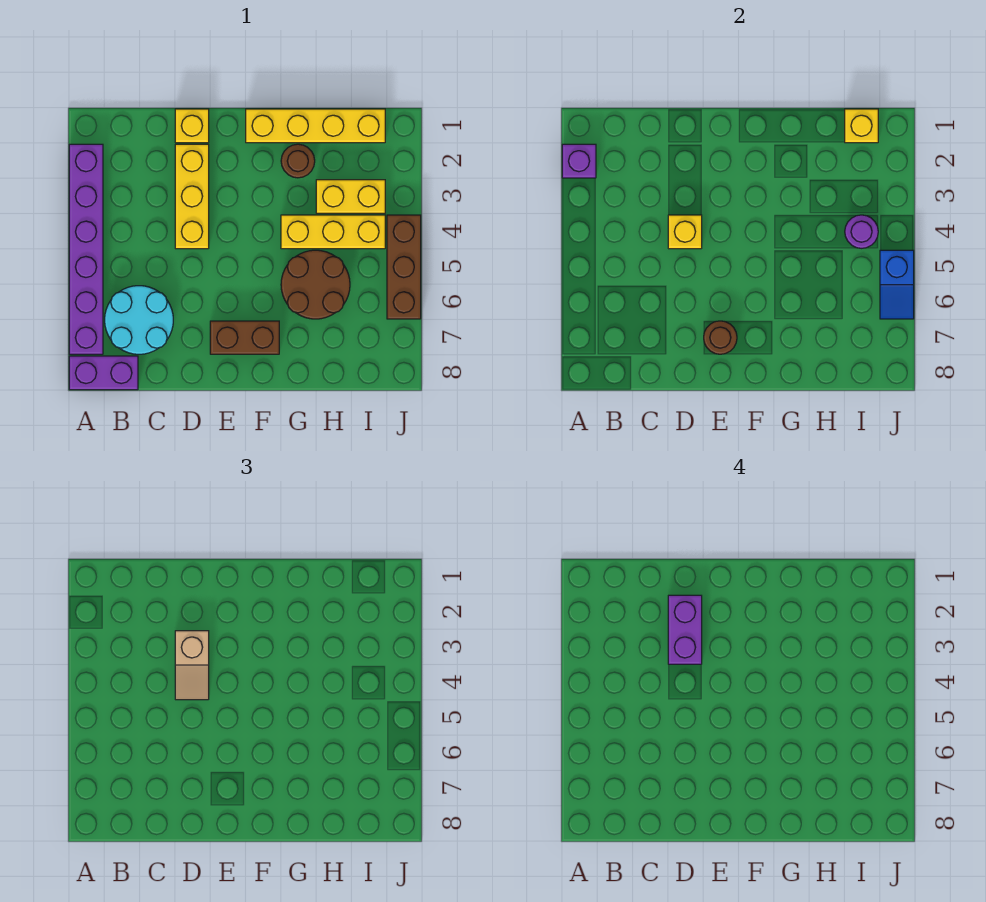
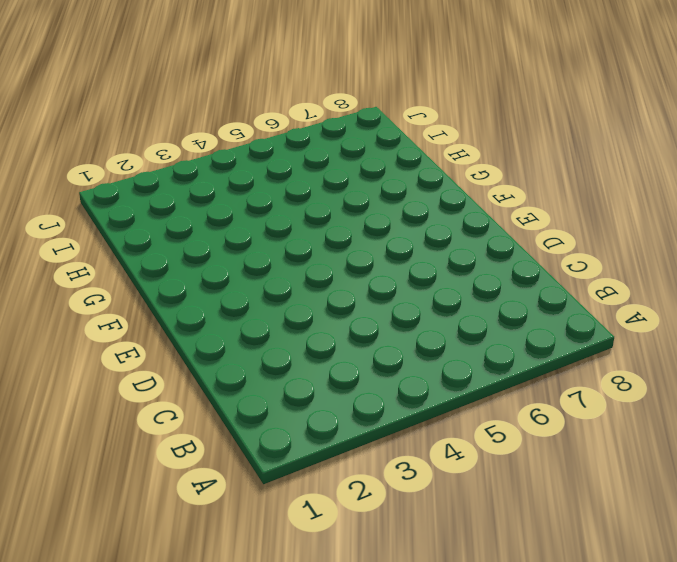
none -> purple brick A2:A7 level 1
none -> purple brick A8:B8 level 1
none -> cyan round brick B6:C7 level 1

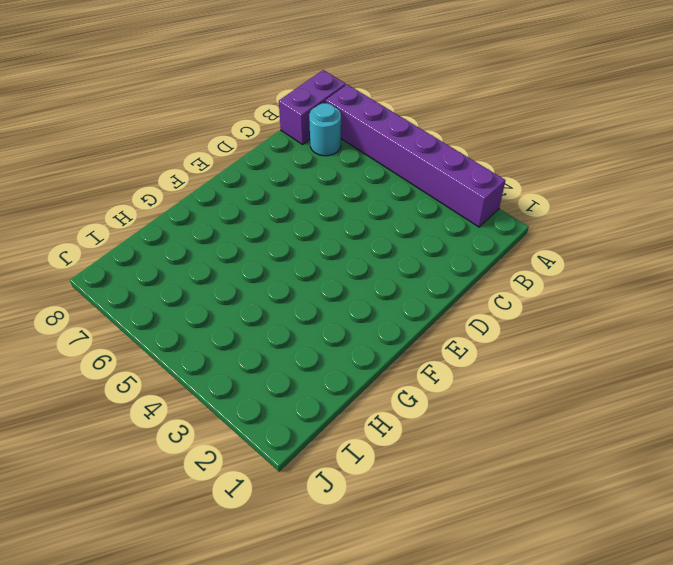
cyan round brick B7 level 1 -> cyan round brick B6:C7 level 1
none -> yellow brick D1 level 1
none -> yellow brick D2:D4 level 1
none -> brown brick E7:F7 level 1

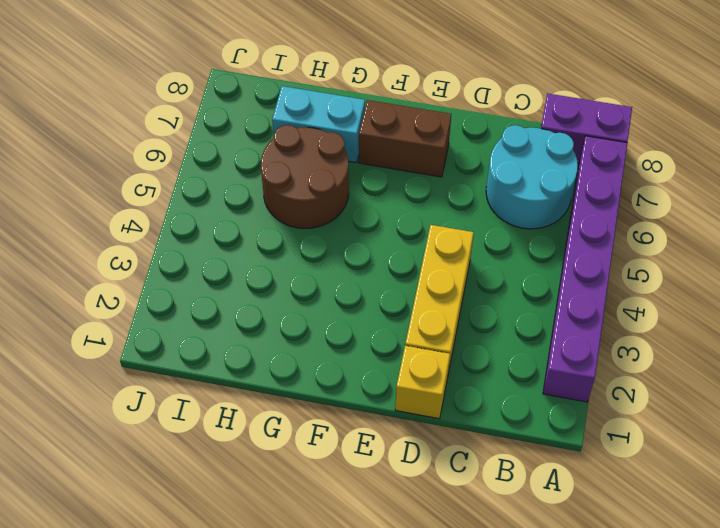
cyan brick G7:H7 level 1 -> none
none -> yellow brick F1:I1 level 1
none -> brown round brick G2 level 1
none -> yellow brick G4:I4 level 1

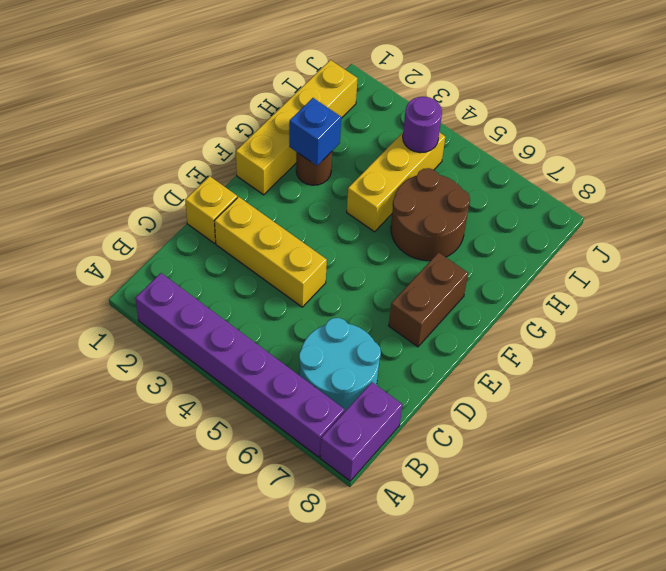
blue brick G2 level 2 -> none
none -> yellow brick H3:I3 level 1
none -> brown brick J4:J6 level 1
none -> purple brick A2 level 2

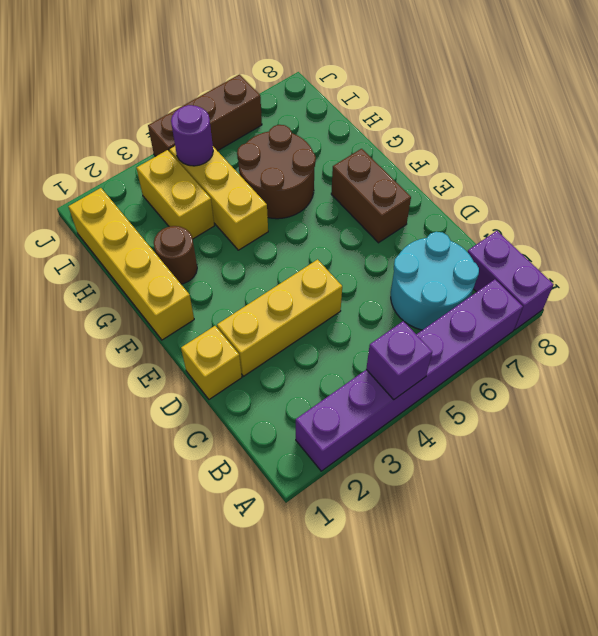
purple brick A4 level 2 -> purple brick A2 level 2
none -> yellow brick D4 level 2
none -> brown round brick E7 level 2
none -> yellow brick I1 level 2

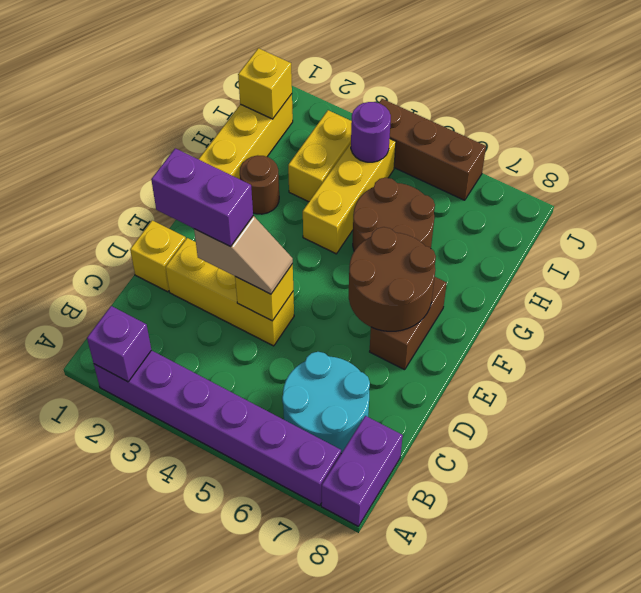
brown round brick E6:F7 level 2 -> brown round brick E7 level 2
none -> blue slope J5:J6 level 2 top 5

